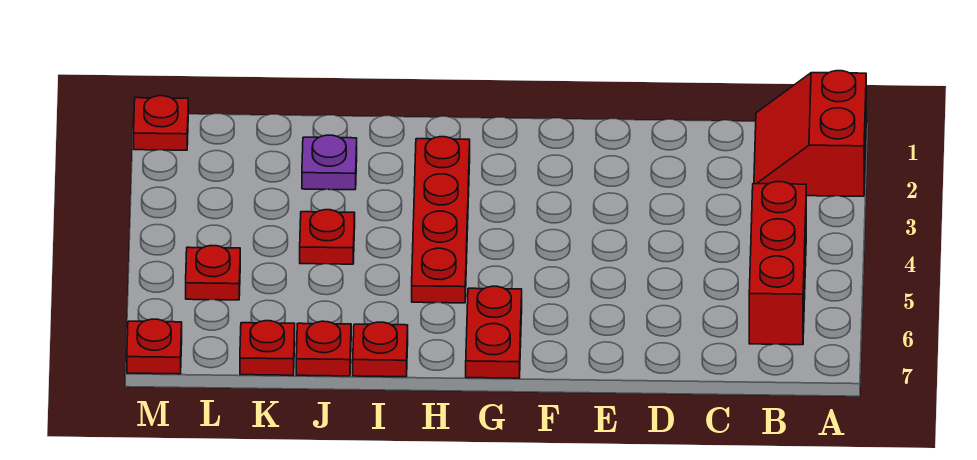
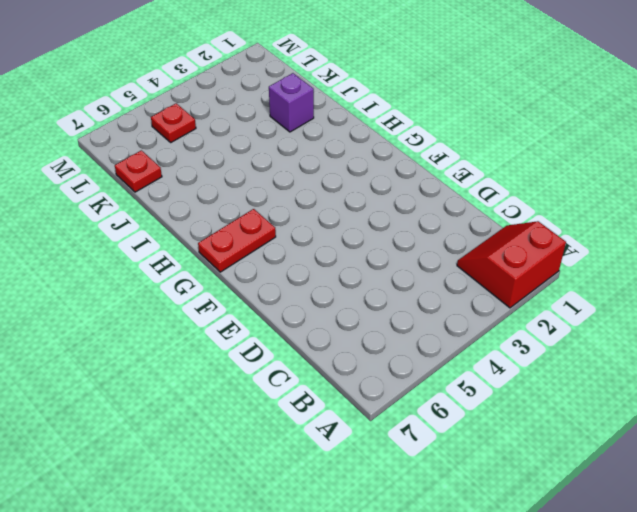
purple brick J2 level 1 -> purple plate J2 level 1
none -> red brick B4:B6 level 1
none -> red plate H2:H5 level 1
none -> red plate I7 level 1

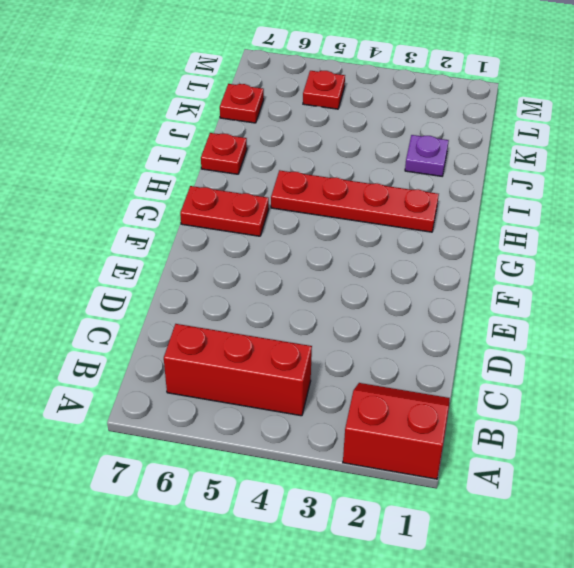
none -> red plate J4 level 1
none -> red plate J7 level 1
none -> red plate M1 level 1

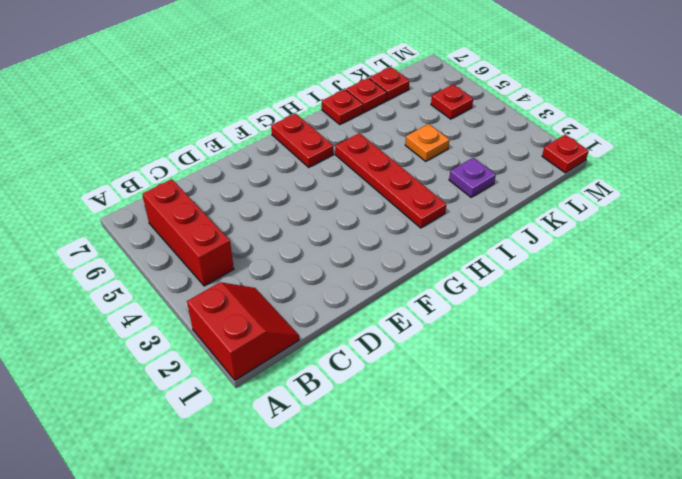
orange plate J4 level 1 -> red plate J4 level 1
none -> red plate M7 level 1

